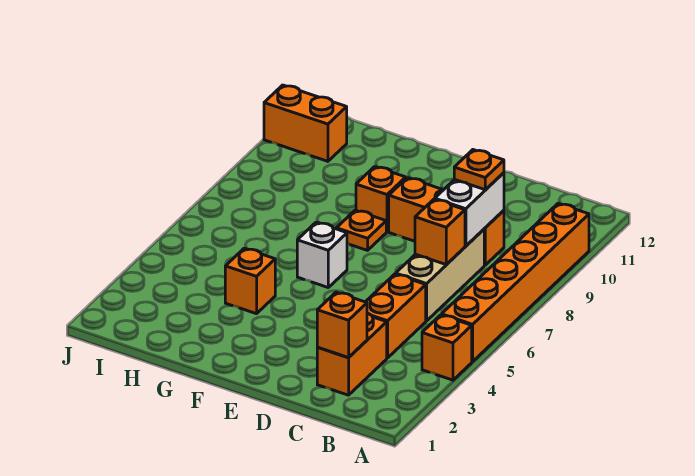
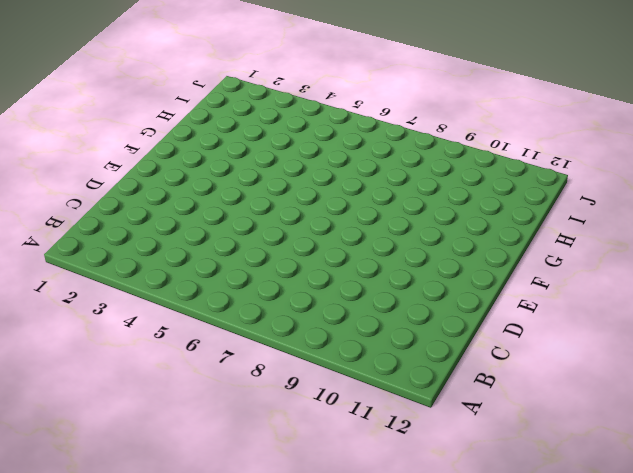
none -> orange brick A4 level 1
none -> orange brick A5:A10 level 1
none -> orange brick C2:C3 level 1

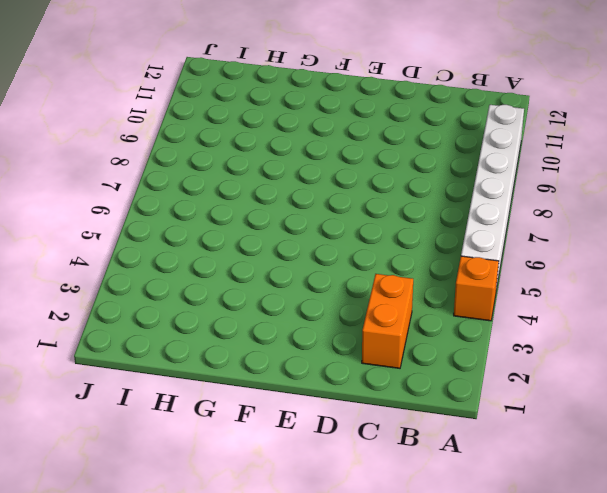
white brick A5:A10 level 1 -> orange brick A5:A10 level 1
none -> orange brick C4:C5 level 1
none -> tan brick C6:C8 level 1
none -> orange brick C9:E9 level 1

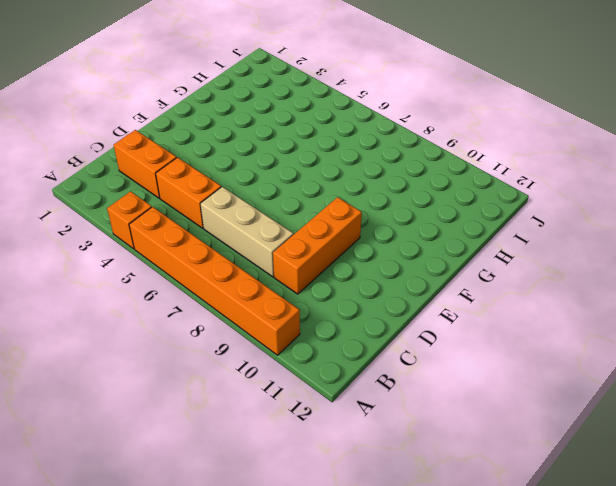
none -> white brick F6 level 1
none -> orange plate F8 level 1
none -> orange brick F9 level 1

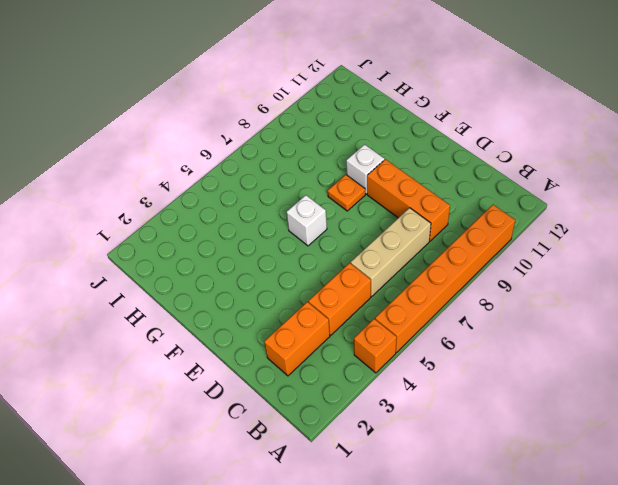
white brick F9 level 1 -> orange brick F9 level 1
none -> orange brick G4 level 1
none -> orange brick I11:J11 level 1
none -> orange brick C2 level 2

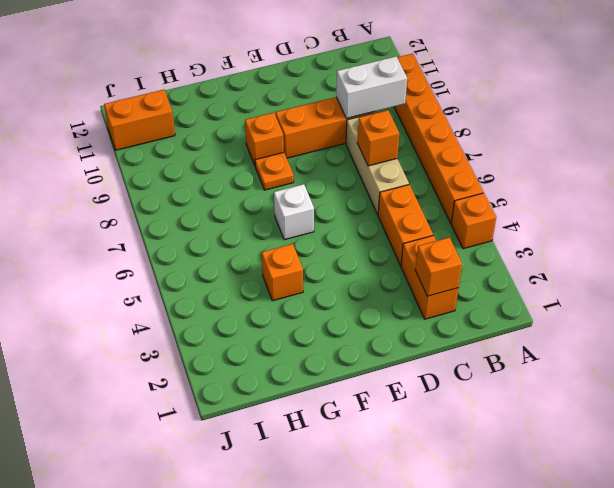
white brick B9:C9 level 2 -> white brick C8:C9 level 2
none -> orange plate C9 level 3

